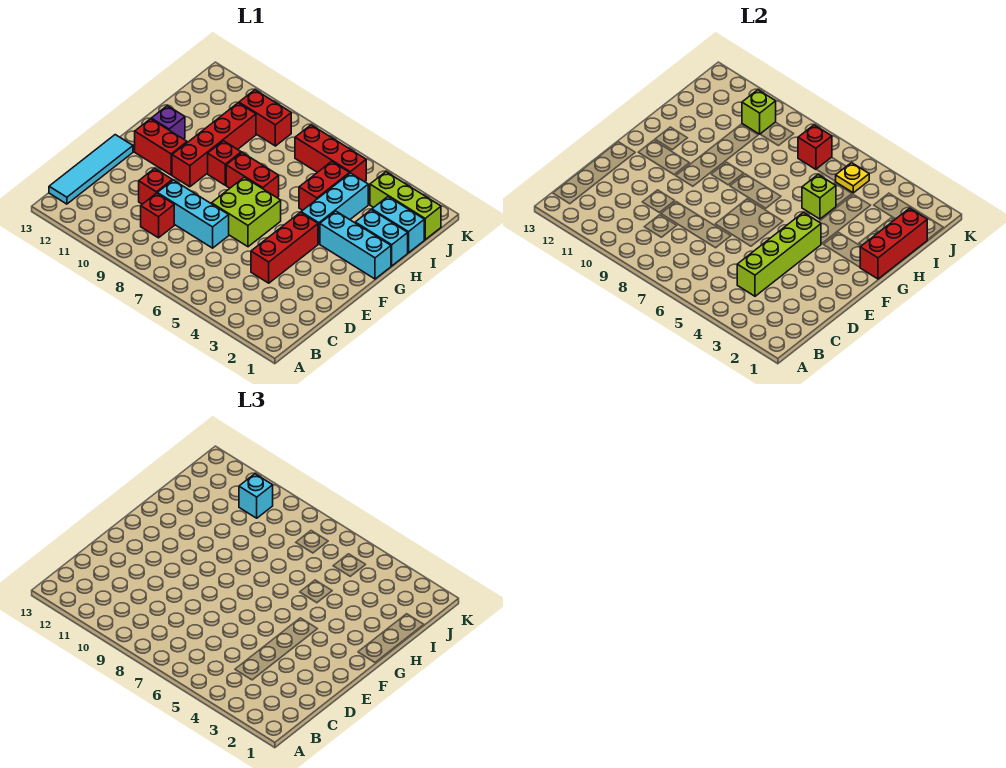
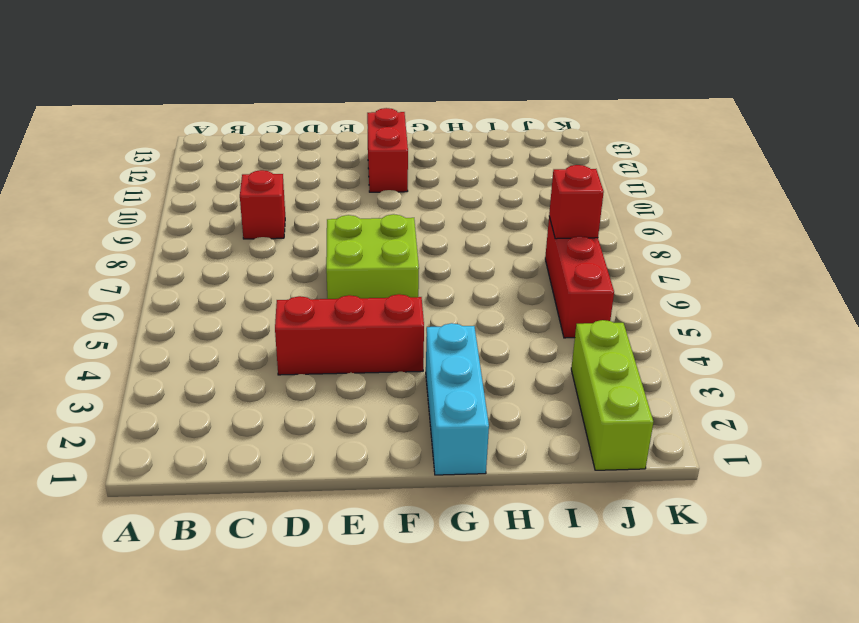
none -> cyan tile B13:E13 level 1
none -> cyan brick D7:D9 level 1
none -> red brick D10 level 1

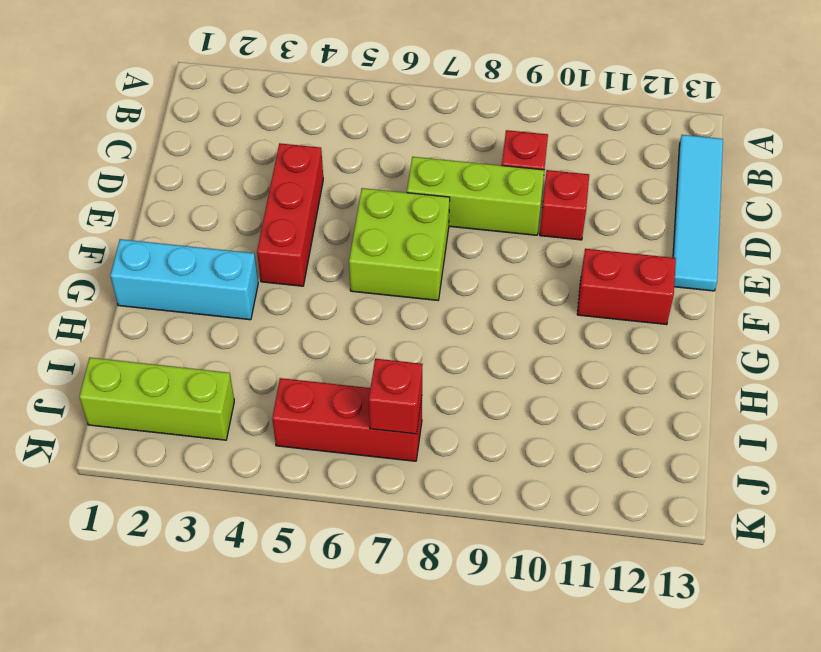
lime brick D7:D9 level 1 -> cyan brick D7:D9 level 1
none -> red brick F10:I10 level 1
none -> cyan brick G4:I4 level 1
none -> red brick G7:G8 level 1

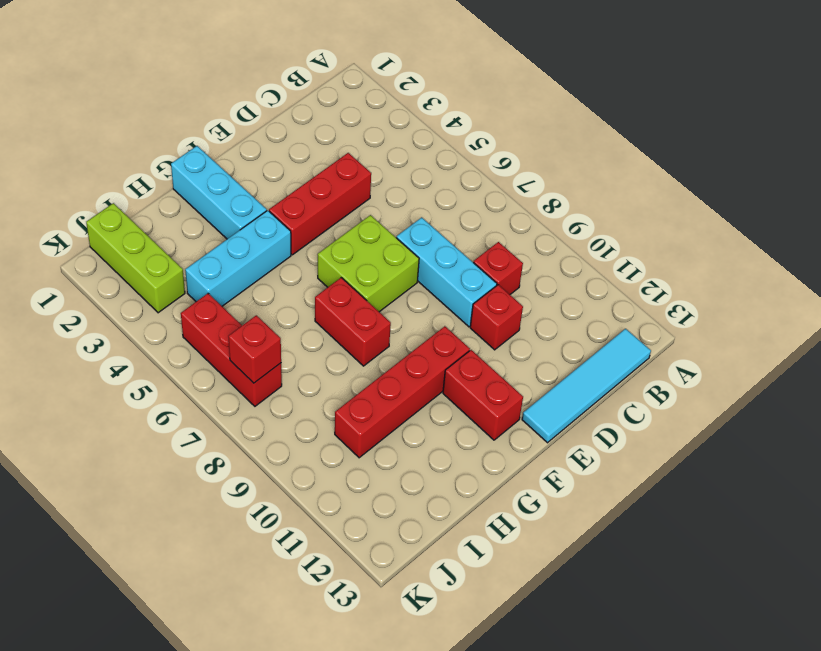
none -> red brick G9 level 1
none -> purple brick G12 level 1
none -> cyan brick H1:H2 level 1

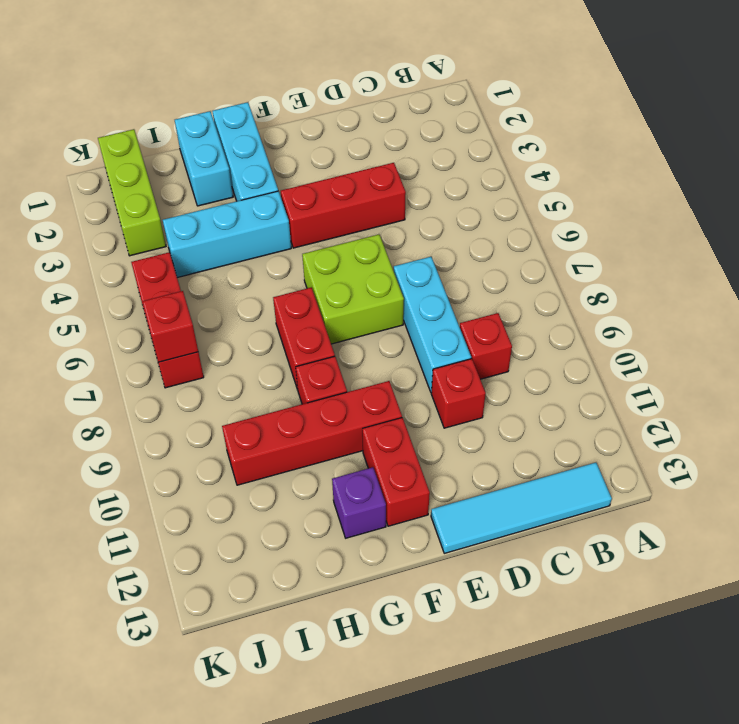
none -> red brick H5:I5 level 1
none -> cyan brick I1:I2 level 1
none -> red brick J9:J10 level 1

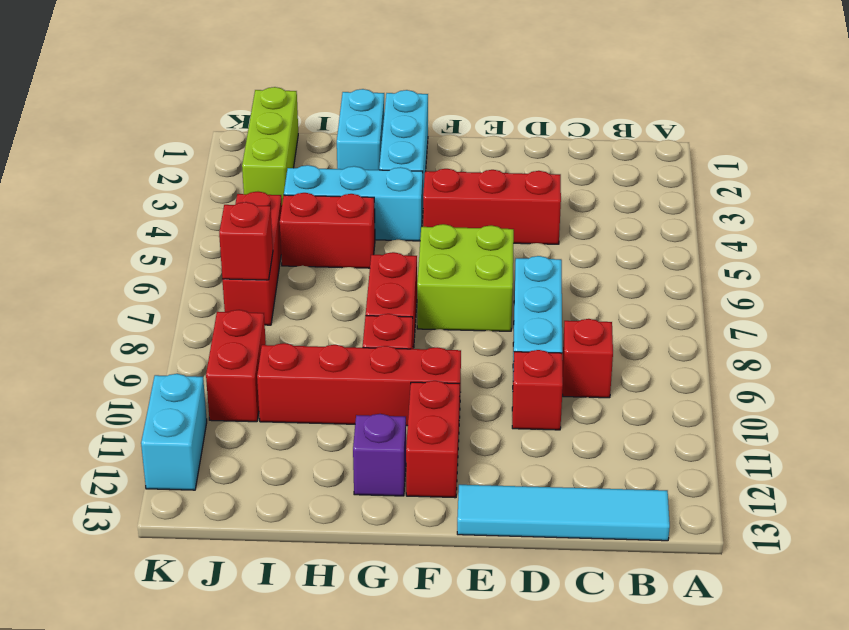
cyan brick K11:K12 level 1 -> cyan brick I1:I2 level 1
none -> lime brick C4:F4 level 2
none -> red brick G1:I1 level 2
none -> lime brick H5 level 2

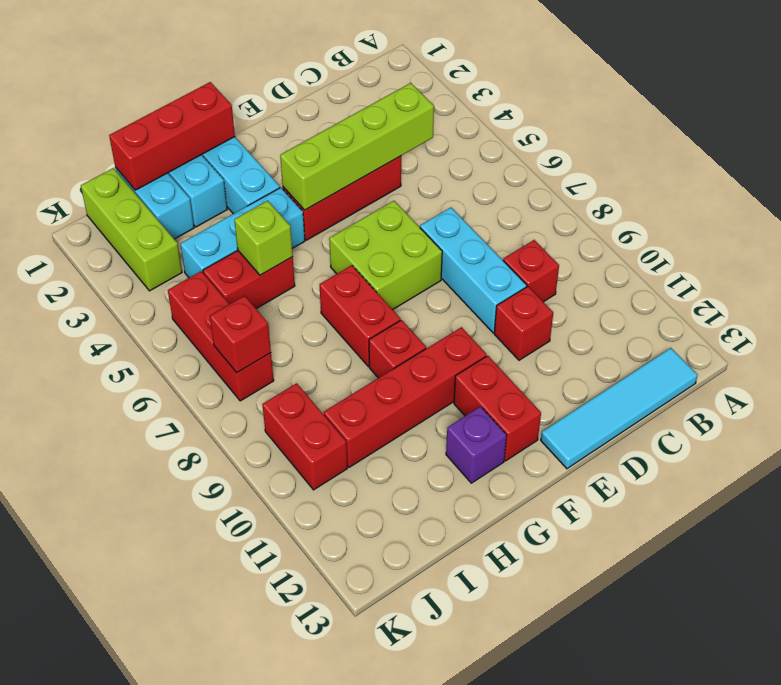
none -> yellow plate J5 level 2
none -> lime brick J10 level 2
none -> cyan brick J10 level 3

